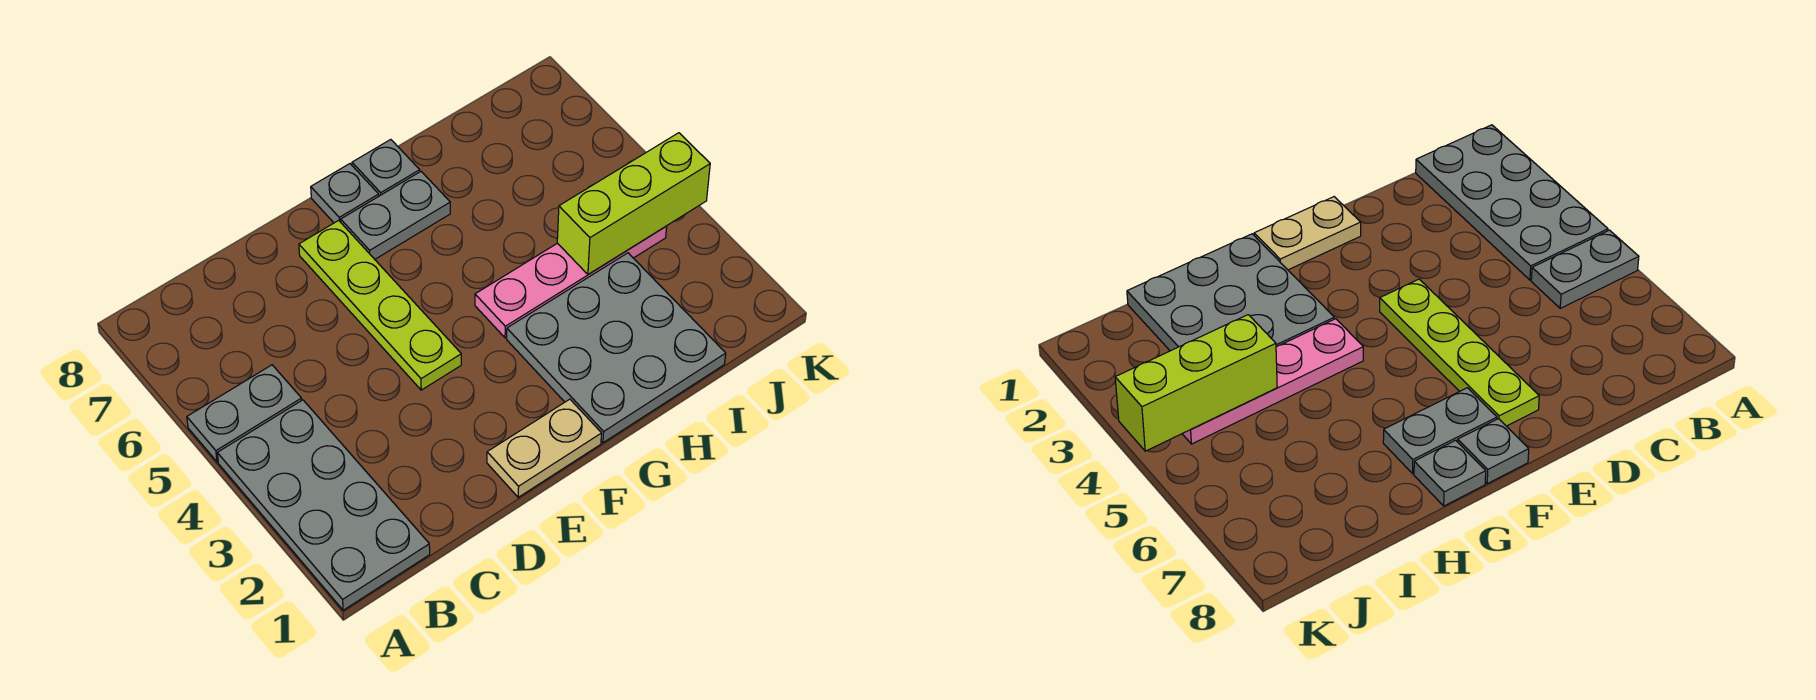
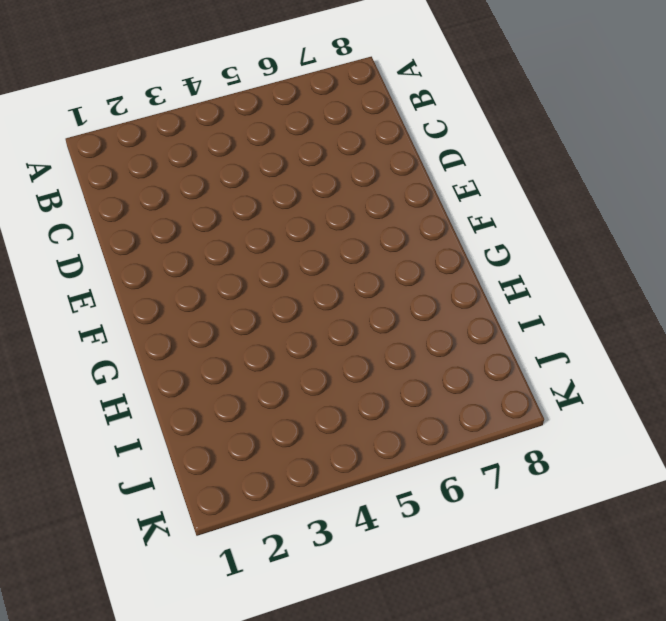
none -> grey plate A1:B4 level 1
none -> grey plate A5:B5 level 1

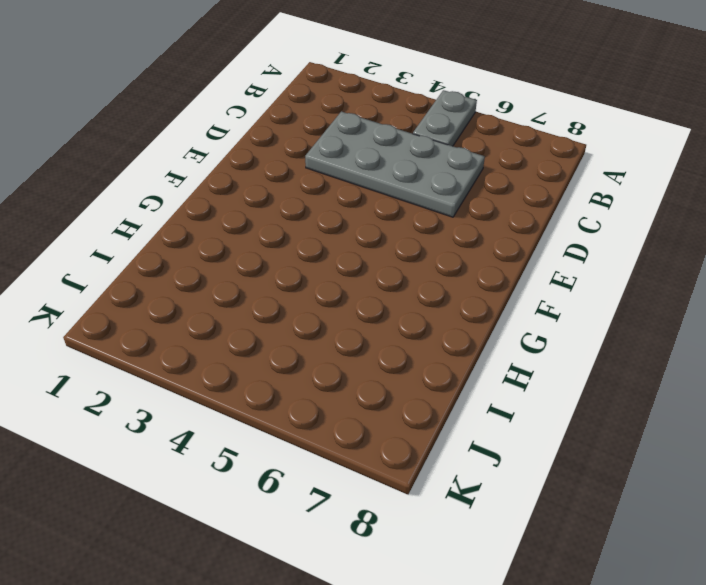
grey plate C3:D6 level 1 -> grey plate A1:B4 level 1
none -> tan plate E1:F1 level 1
none -> lime plate E4:E7 level 1

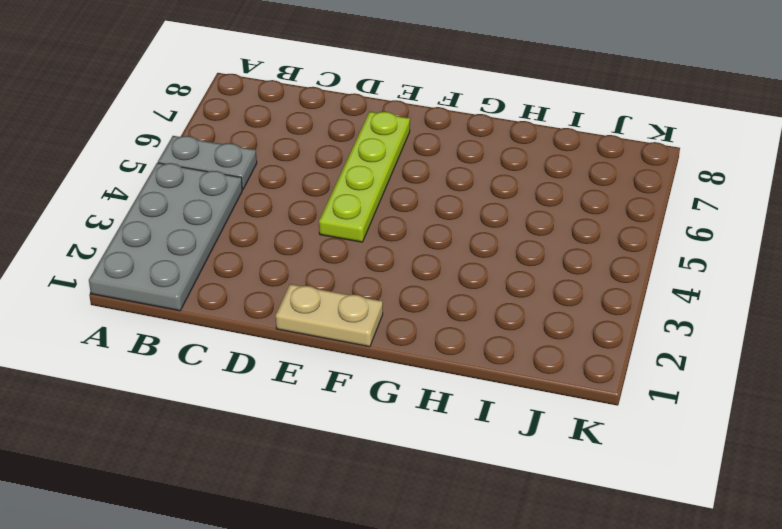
none -> grey plate F7:G7 level 1
none -> grey plate F8 level 1

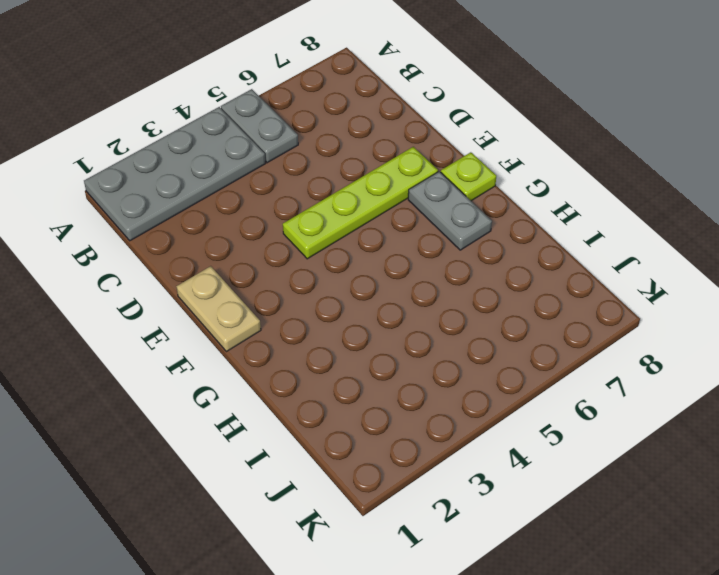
lime plate F8 level 1 -> grey plate F8 level 1
none -> grey plate G1:I3 level 1
none -> pink plate G4:J4 level 1

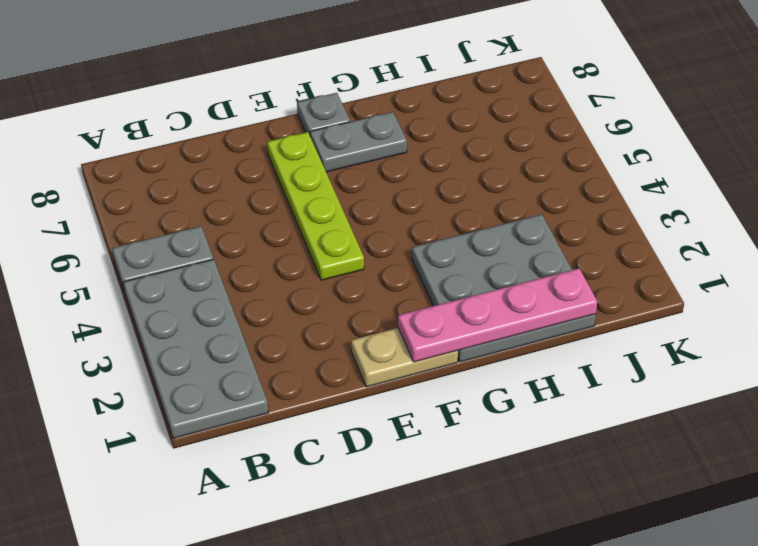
pink plate F1:I1 level 2 -> pink plate G4:J4 level 1
none -> grey plate G8 level 1
none -> lime brick I4:K4 level 2

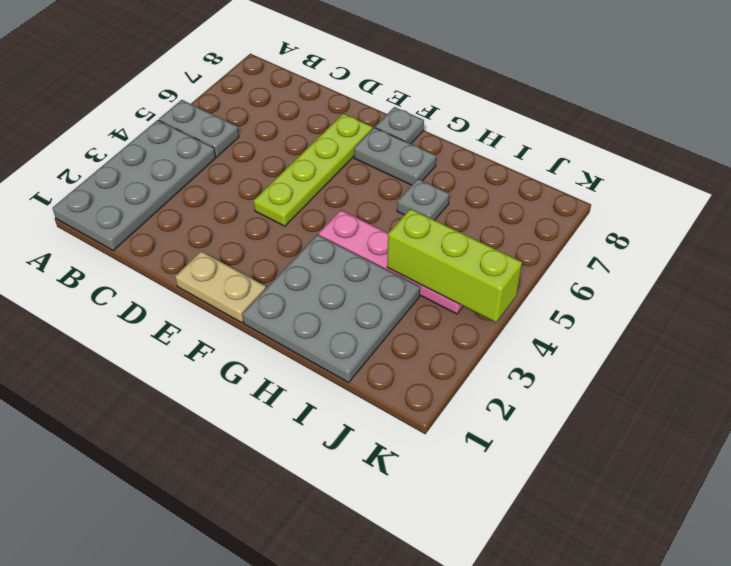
grey plate H6 level 1 -> grey plate G8 level 1

